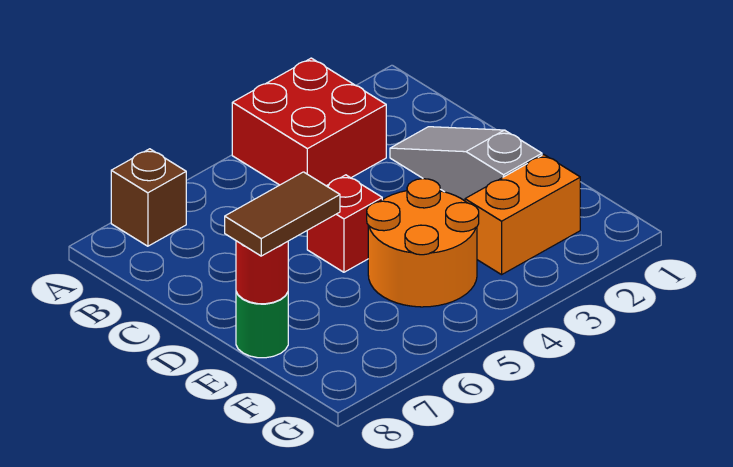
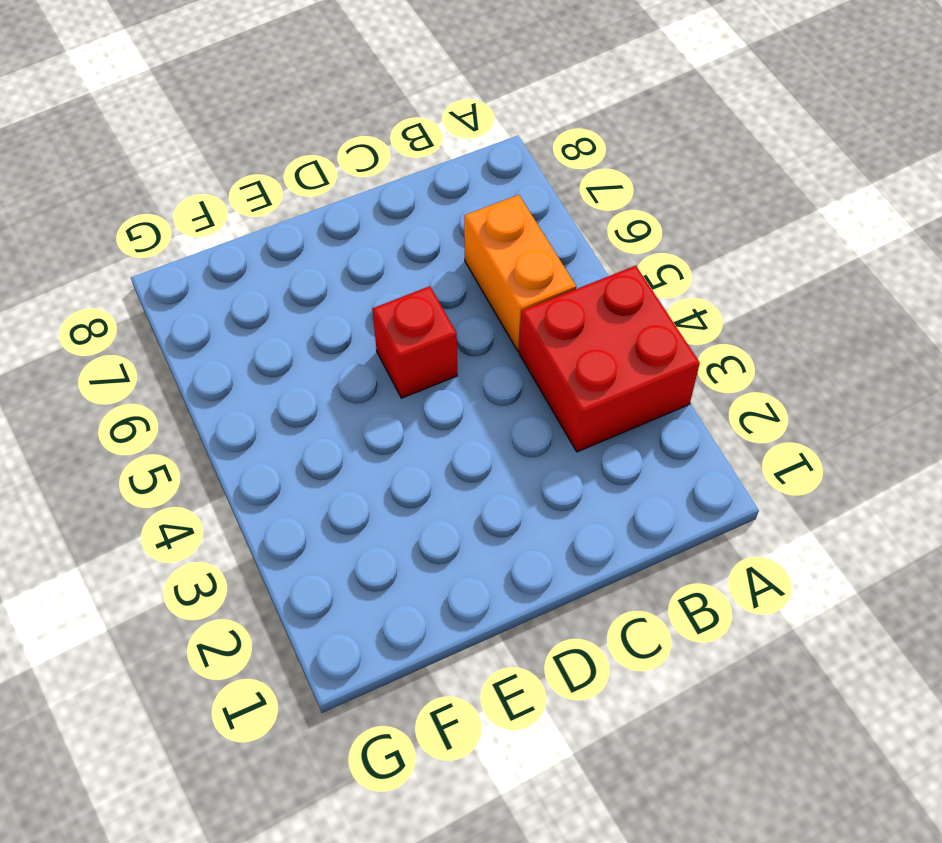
orange brick B5:B6 level 1 -> orange brick F2:F3 level 1
none -> brown brick A7 level 1
none -> grey slope C2:E2 level 1 top E

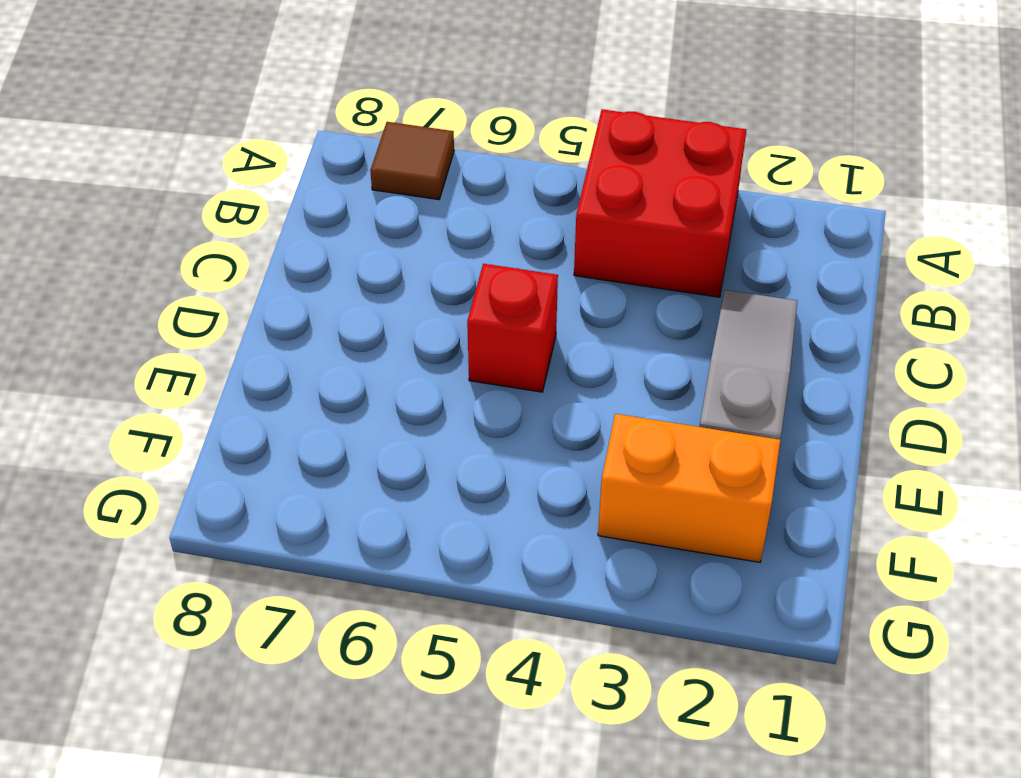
brown tile A7 level 1 -> brown brick A7 level 1
none -> orange round brick E4:F5 level 1
none -> green round brick E8 level 1

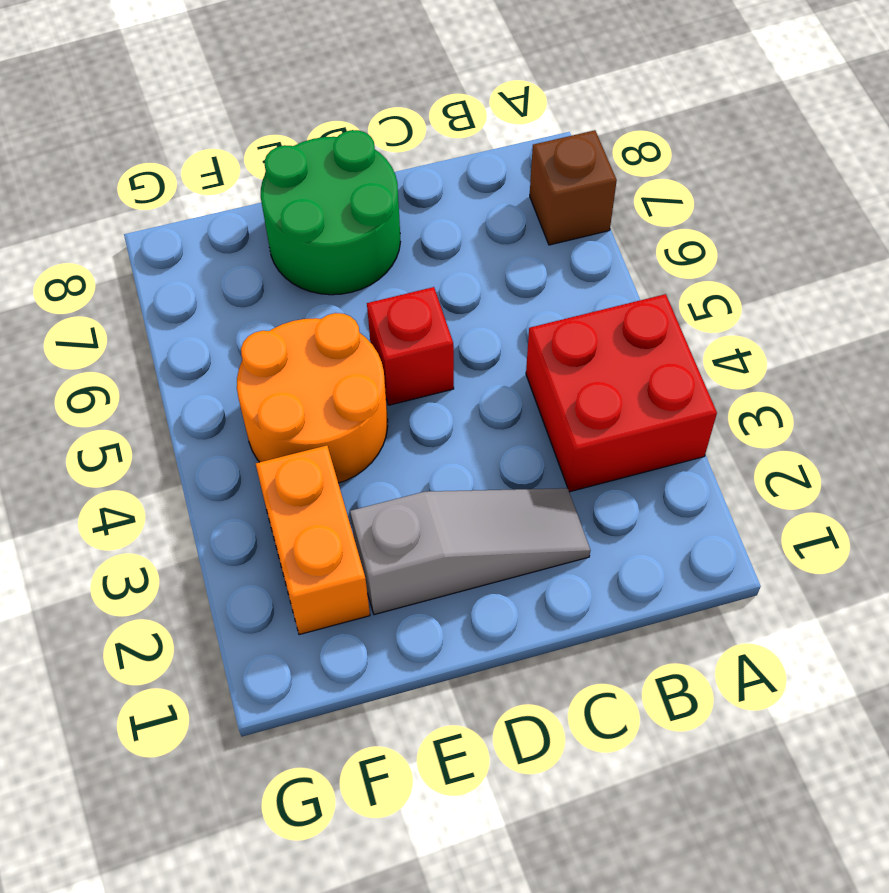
green round brick D7:E8 level 1 -> green round brick E8 level 1
none -> red round brick E8 level 2
none -> brown tile E7:E8 level 3

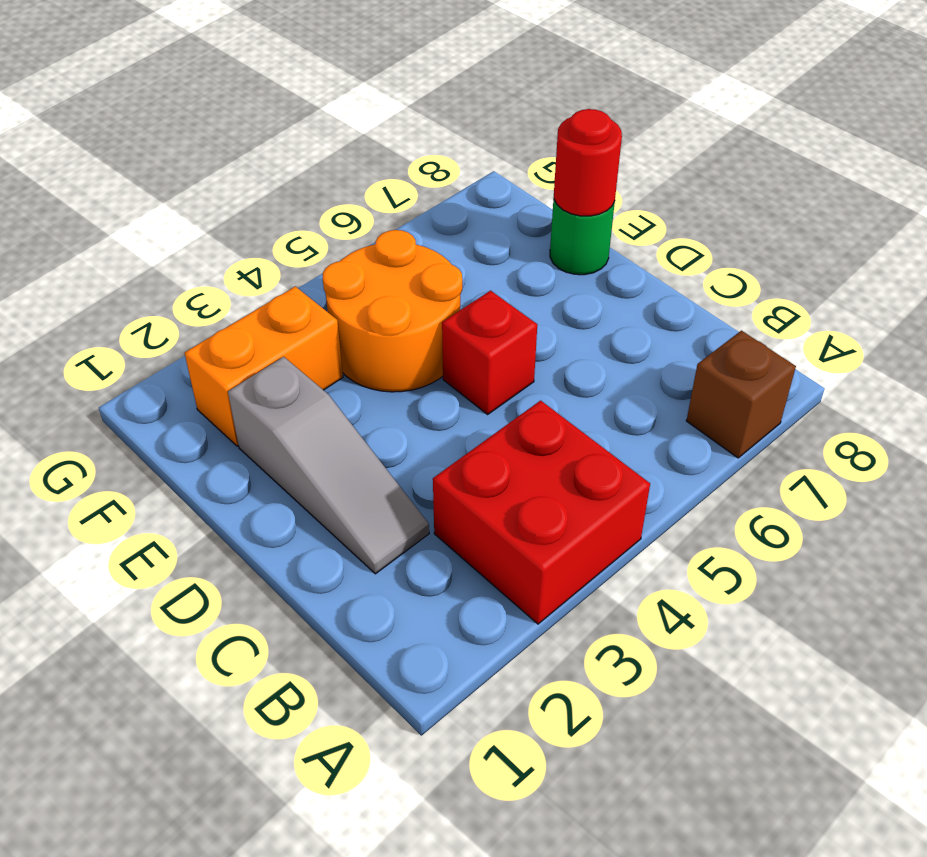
none -> brown tile E7:E8 level 3

